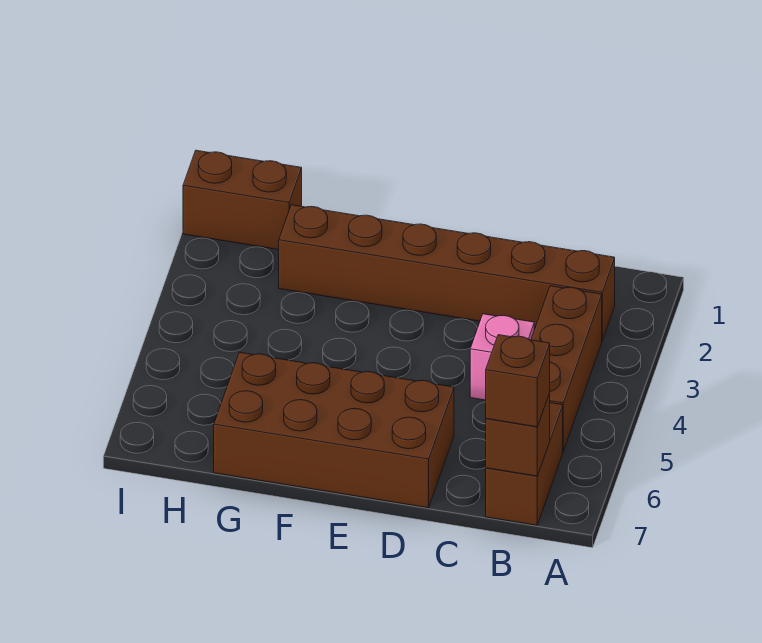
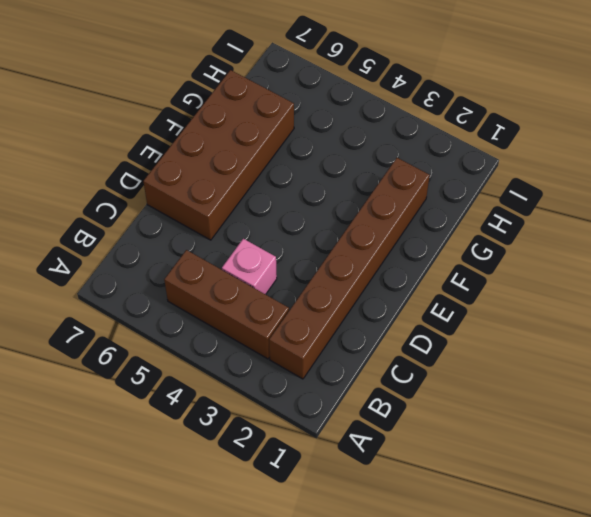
none -> brown brick B6:B7 level 1
none -> brown brick H1:I1 level 1

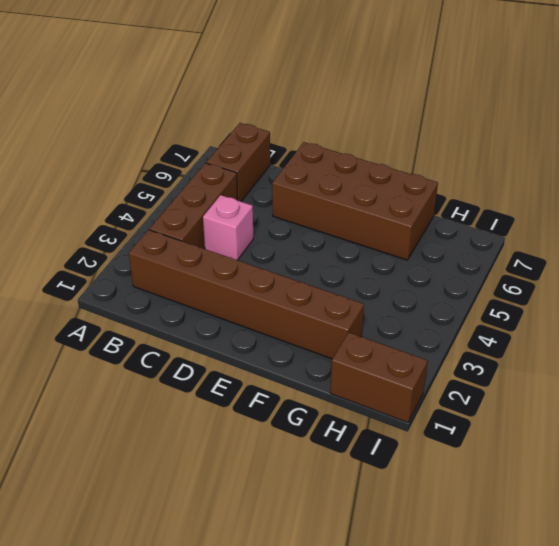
none -> brown brick B7 level 2
none -> brown brick B7 level 3

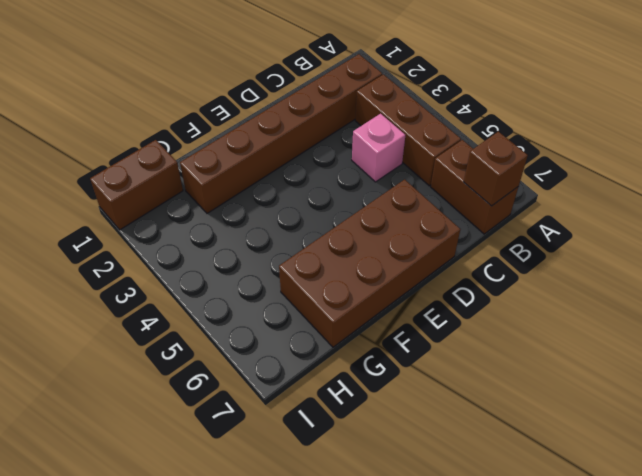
none -> brown brick B7 level 3

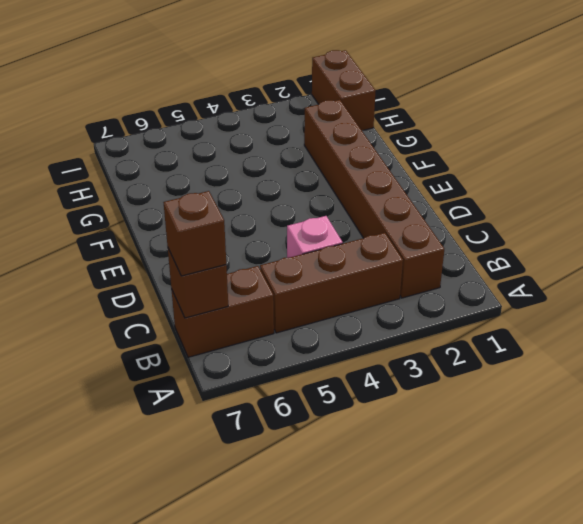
none -> brown brick D6:G7 level 1

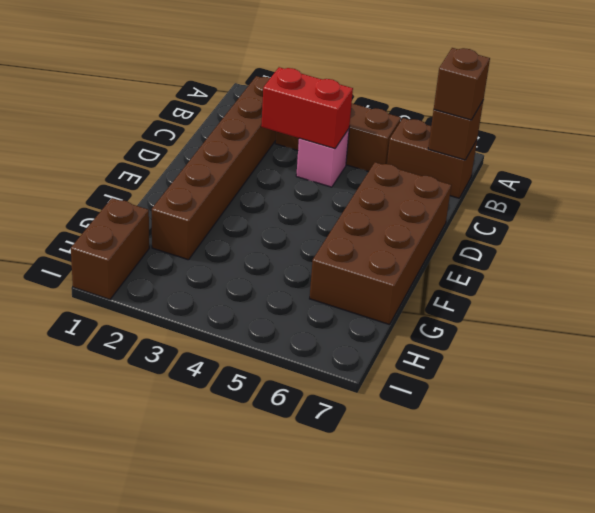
red brick C3:C4 level 2 -> none

